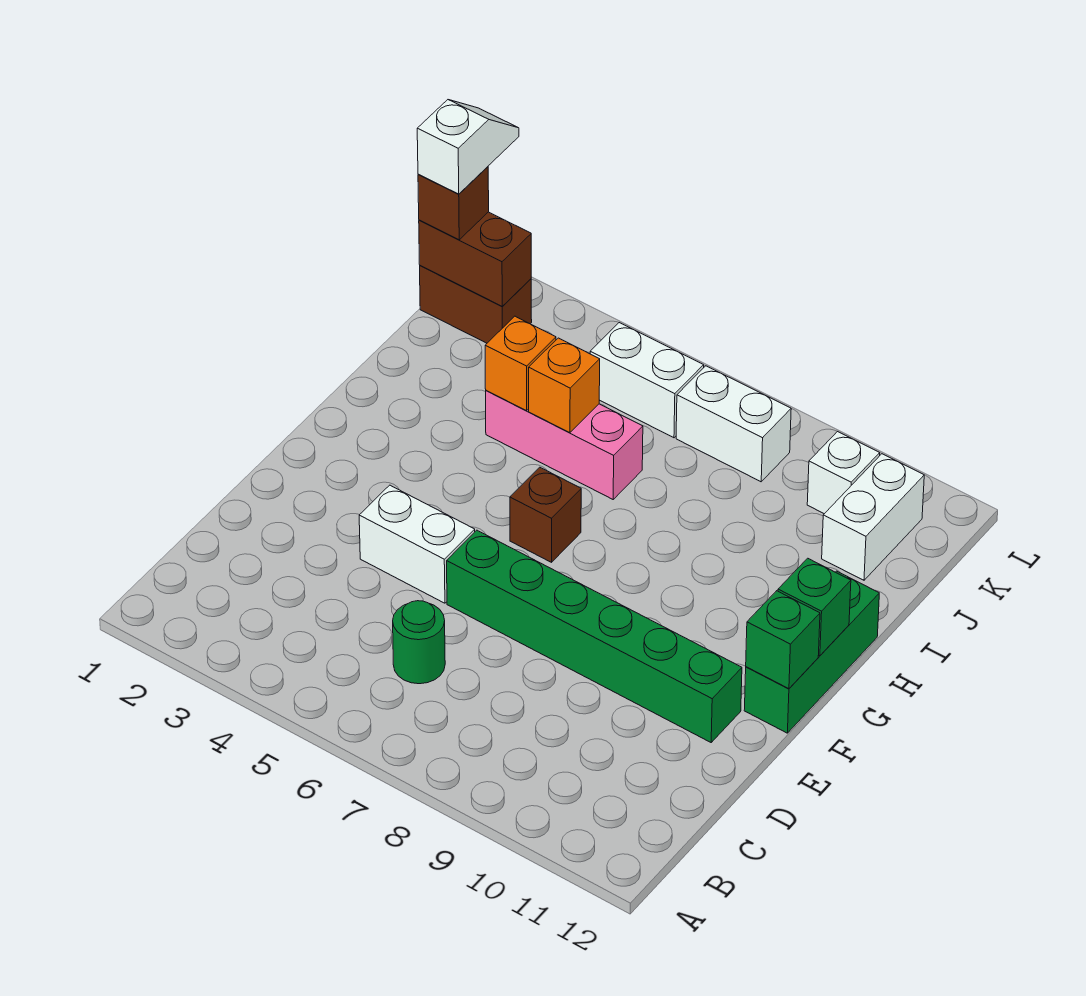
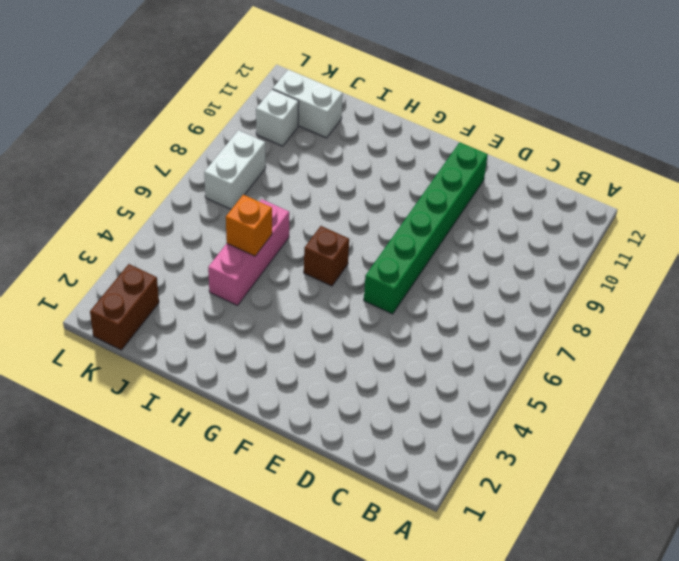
none -> green round brick C6 level 1
none -> white brick E4:E5 level 1
none -> green brick F12:H12 level 1

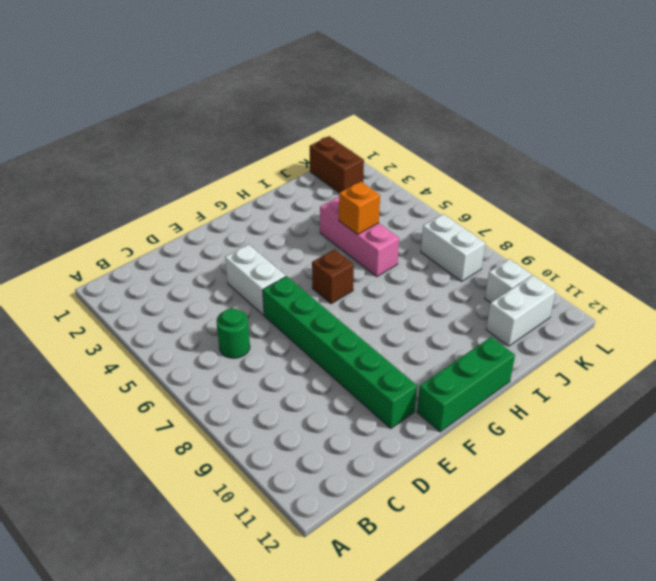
none -> white brick K5:K6 level 1
none -> green brick F12 level 2
none -> green brick G12 level 2

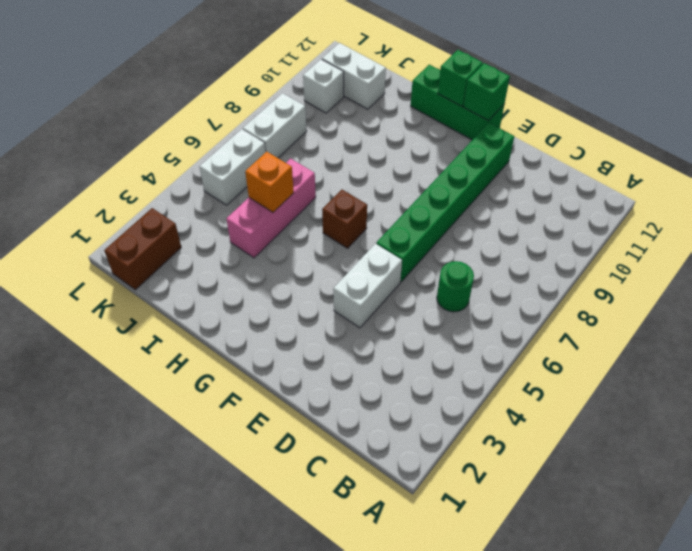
none -> orange brick I4 level 2
none -> brown brick K1:K2 level 2
none -> brown brick K1 level 3

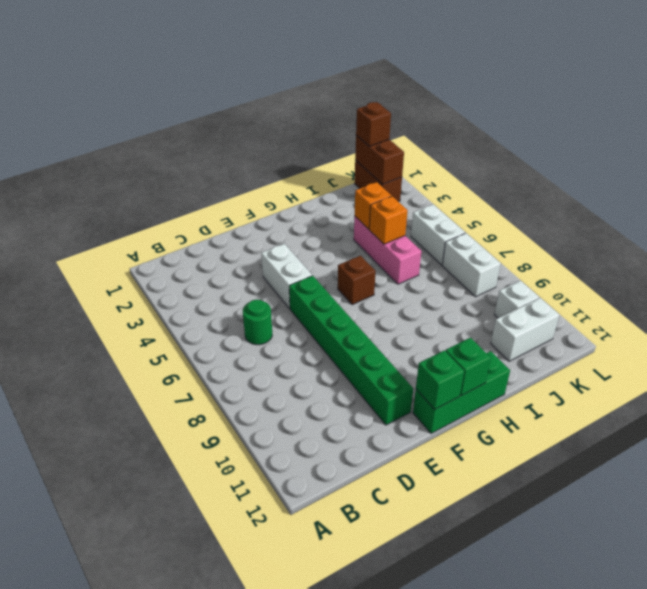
none -> white slope K1:L1 level 4 top K

